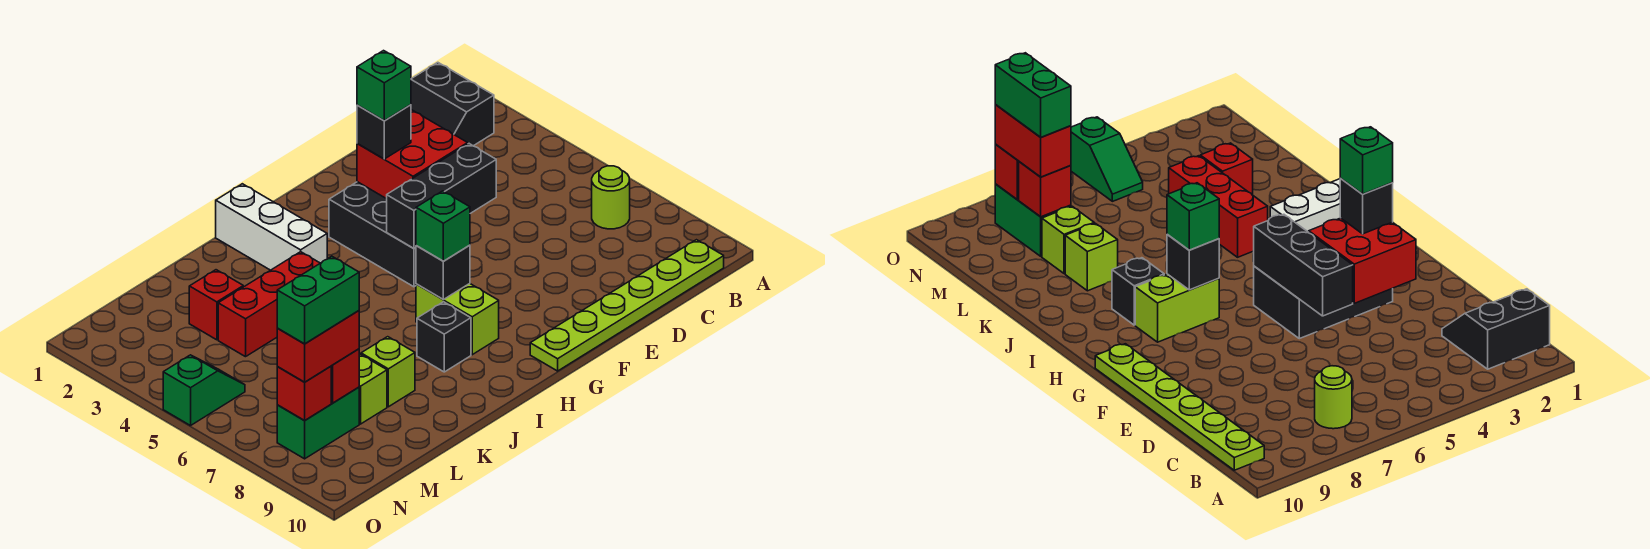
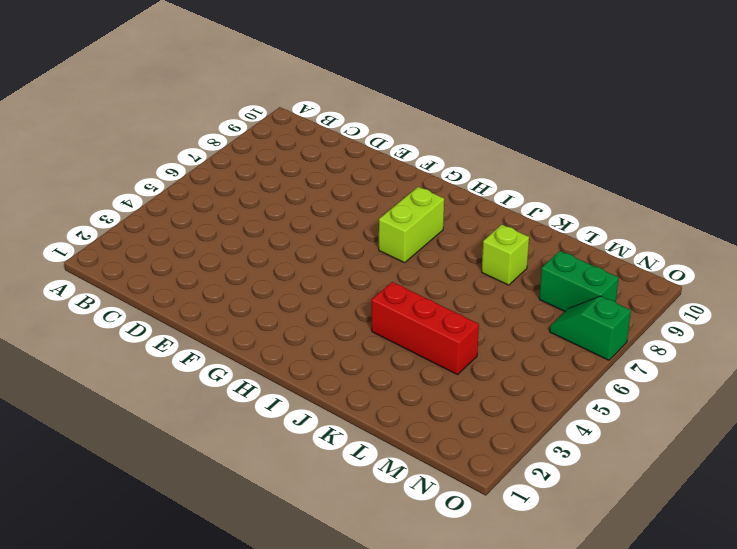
green slope N7:O7 level 1 top O -> green slope N5:O5 level 1 top O
none -> black slope B1:C2 level 1 top B
none -> lime round brick B7 level 1
none -> lime plate B10:G10 level 1

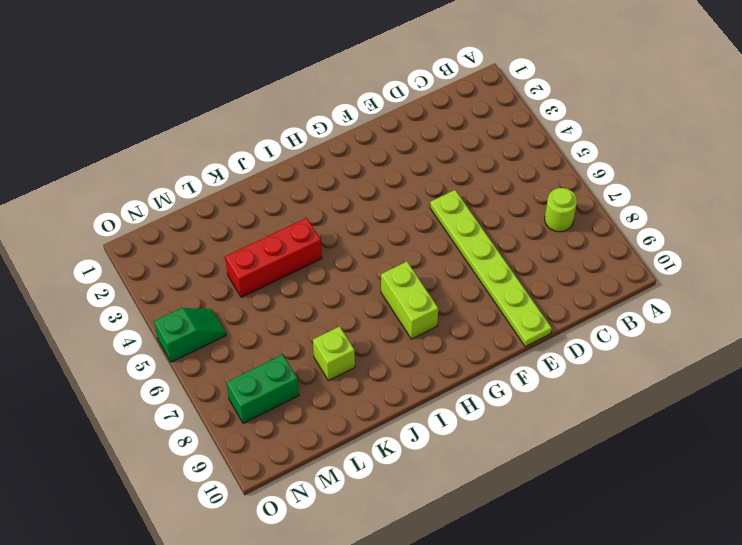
lime plate E5:E10 level 1 -> lime plate B10:G10 level 1
none -> black slope B1:C2 level 1 top B
none -> black brick F3:G5 level 1
none -> white brick I1:I3 level 1

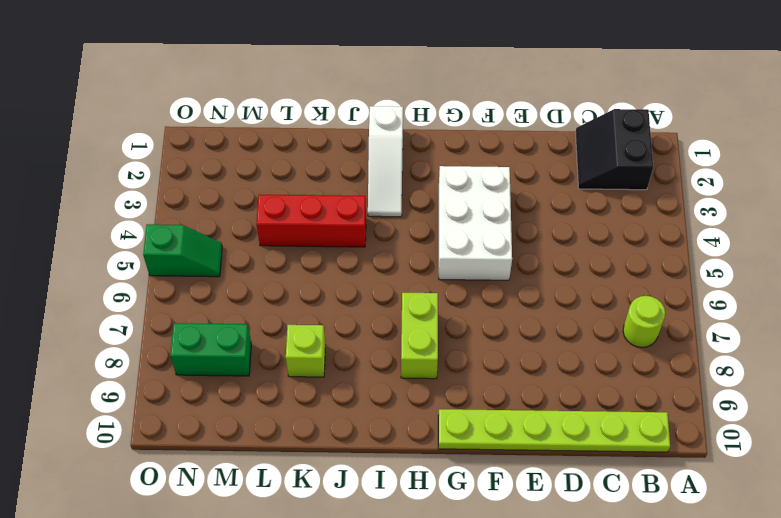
white brick F3:G5 level 1 -> black brick F3:G5 level 1
white slope I1:I3 level 1 top 1 -> white brick I1:I3 level 1
none -> black brick I8 level 1
none -> red brick L3 level 1
none -> lime brick L8 level 1

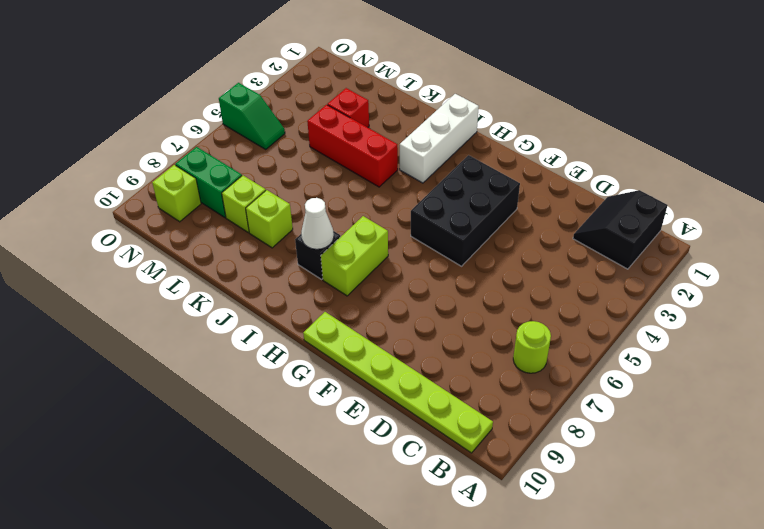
white cone I8 level 2 -> none
lime brick N9 level 1 -> none
none -> red brick E3:F4 level 2
none -> black brick E5:G5 level 2
none -> black brick H7 level 2

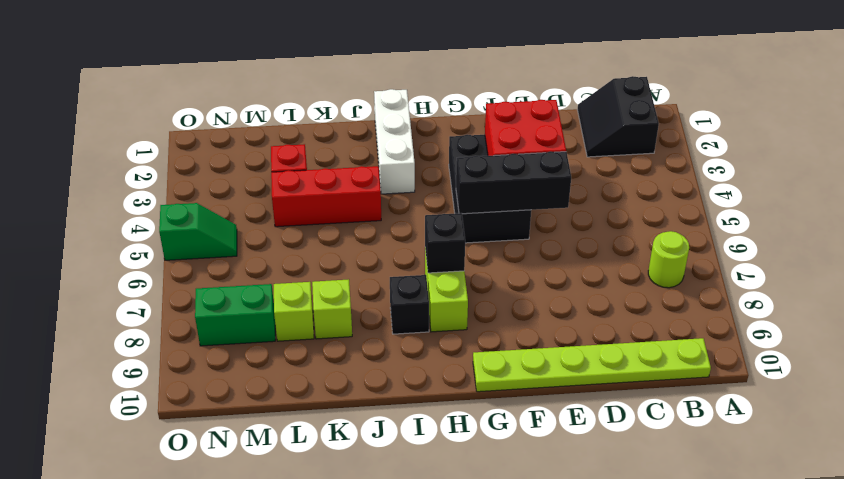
none -> red brick M8 level 2
none -> red brick N8 level 2
none -> black brick F3 level 3

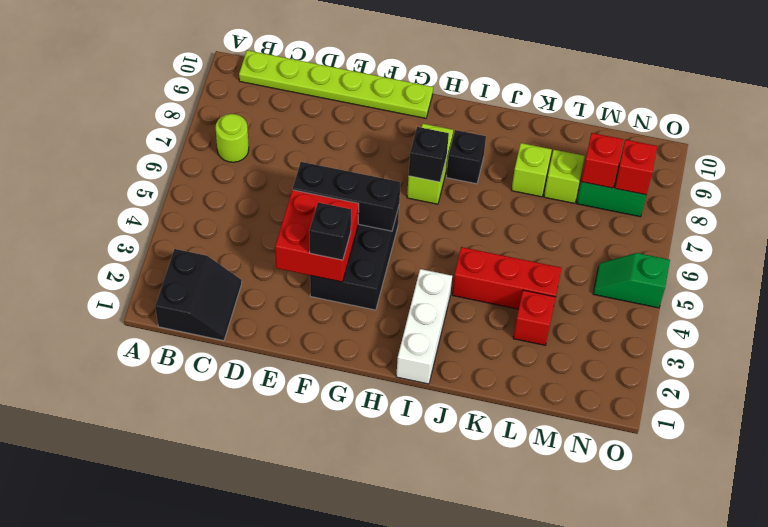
none -> green brick H7 level 3
none -> red brick M8:N8 level 3
none -> green brick F3 level 4

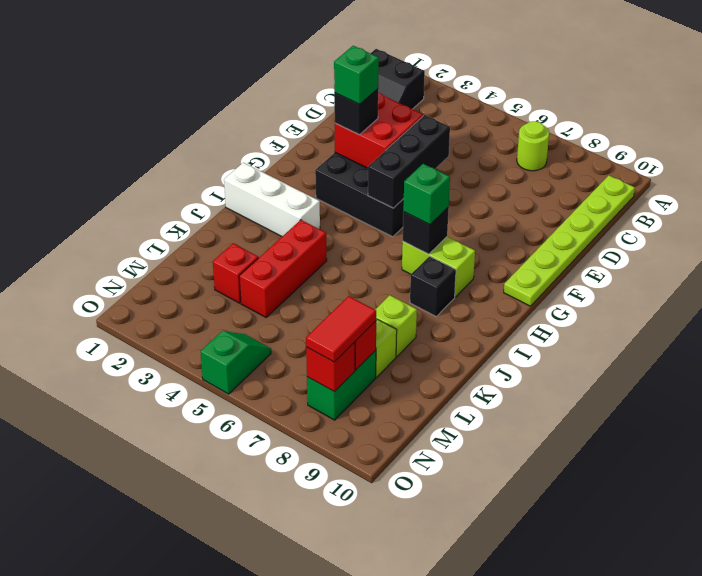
red tile M8:N8 level 3 -> red brick M8:N8 level 3
none -> green brick M8:N8 level 4

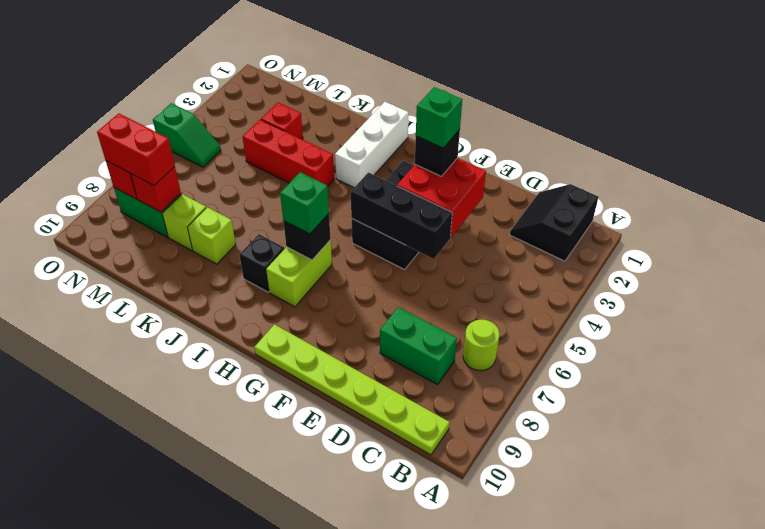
green brick C8:D8 level 1 -> green brick M8:N8 level 4

